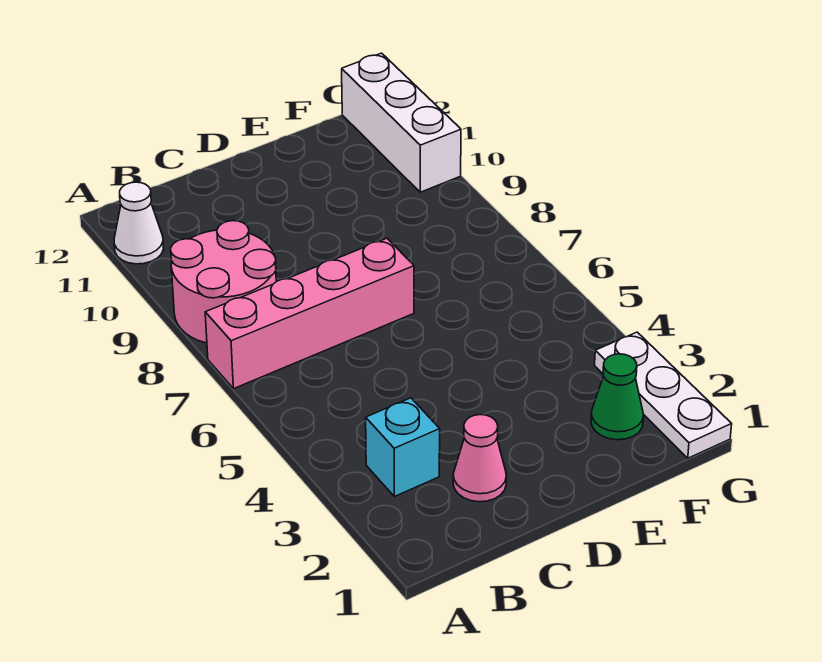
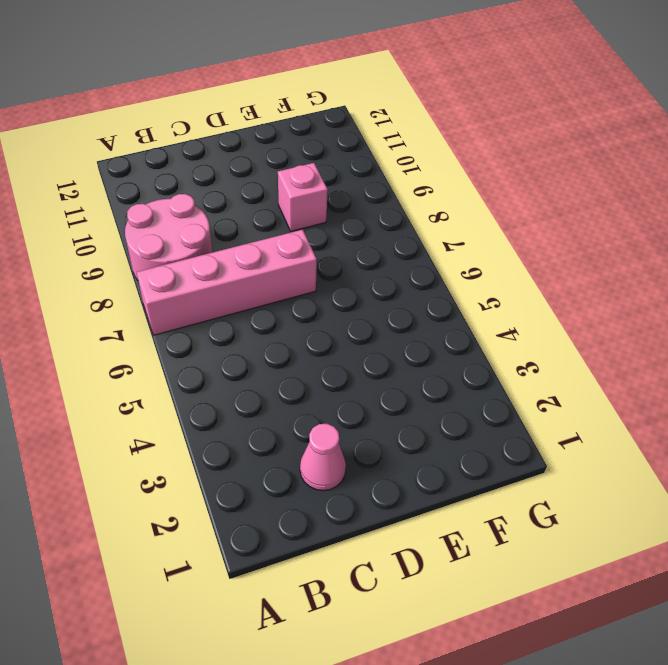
pink brick E9 level 1 -> none
none -> white cone A11 level 1
none -> cyan brick B3 level 1

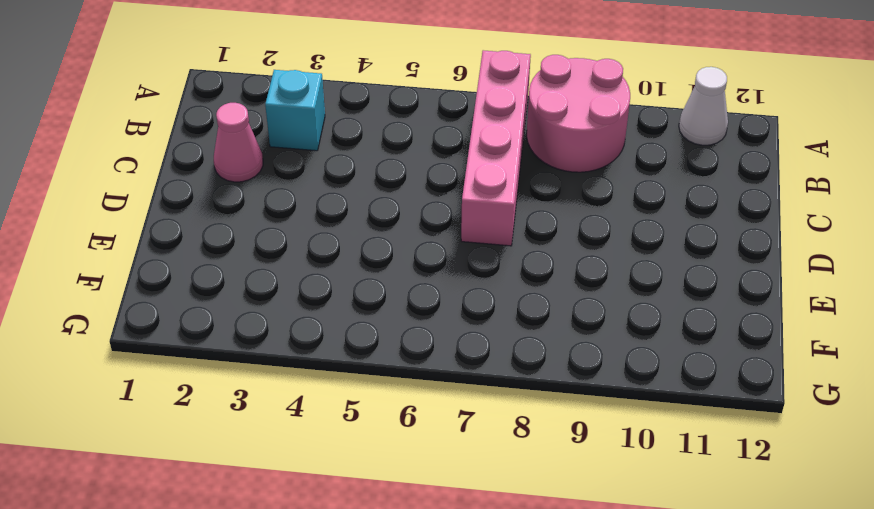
none -> green cone F2 level 1
none -> white plate G1:G3 level 1

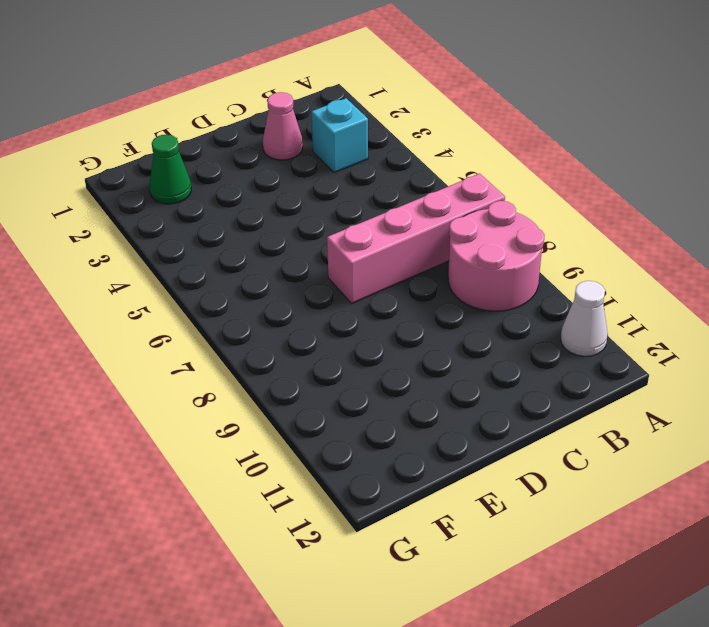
none -> white plate G1:G3 level 1
none -> white brick G10:G12 level 1

